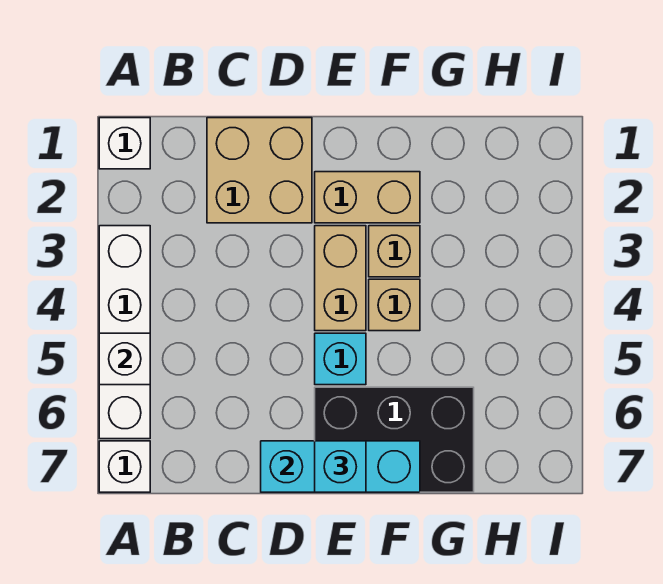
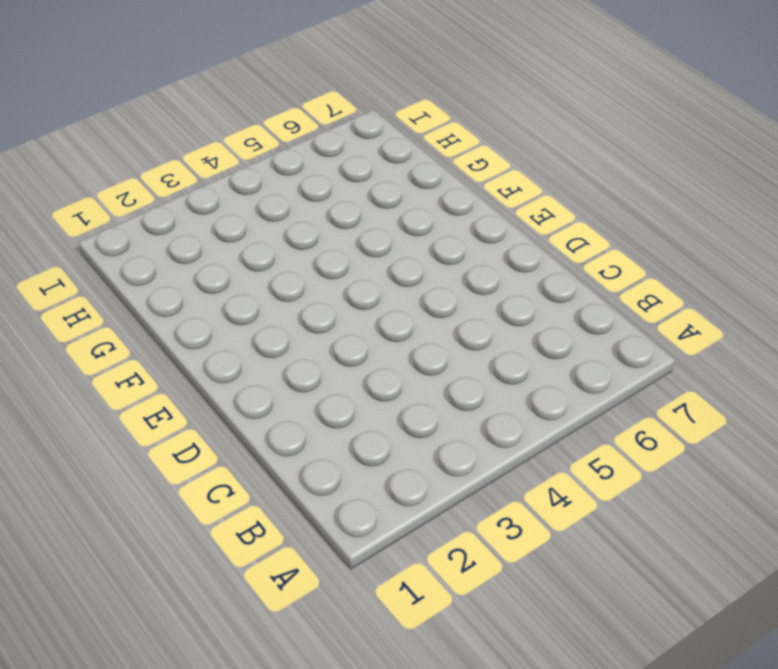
none -> white brick A1 level 1
none -> white brick A3:A6 level 1
none -> white brick A7 level 1

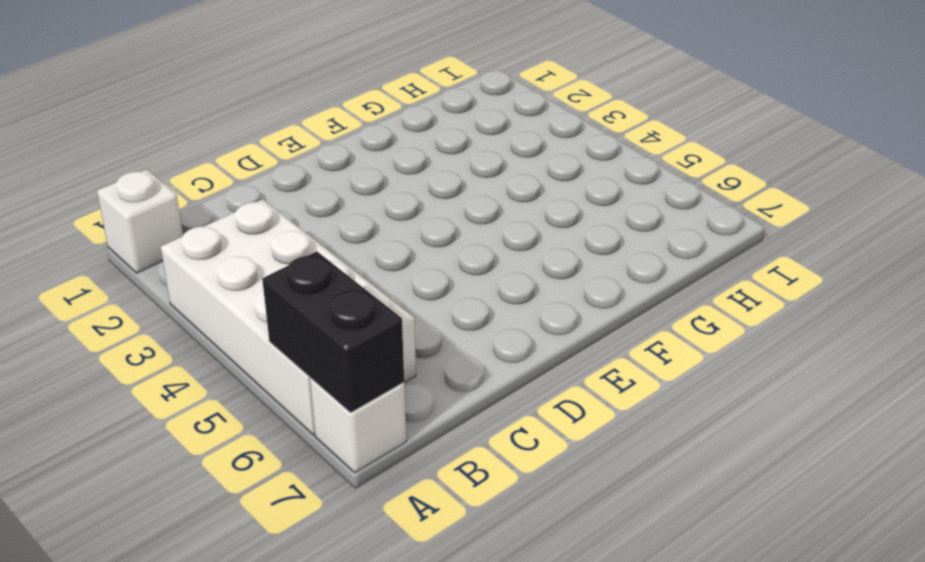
white brick A3:B6 level 1 -> white brick A3:A6 level 1
black brick A6:A7 level 2 -> none
none -> tan brick C1:D2 level 1
none -> tan brick E2:F2 level 1
none -> tan brick E3:E4 level 1

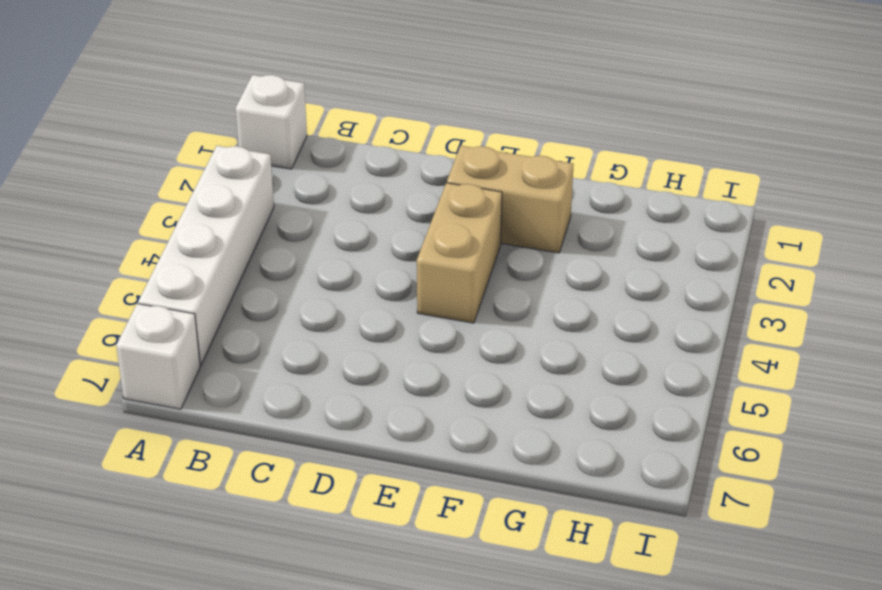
none -> tan brick C1:D2 level 1
none -> cyan brick E5 level 1
none -> black brick E6:G7 level 1

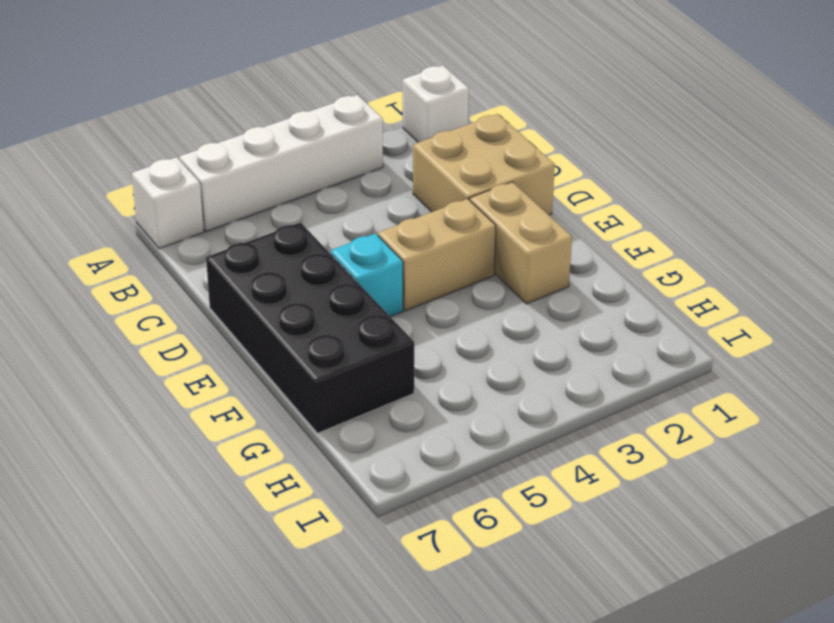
black brick D6:G7 level 1 -> black brick E6:G7 level 1
none -> tan brick F3 level 1
none -> tan brick F4 level 1
none -> white brick A5 level 2

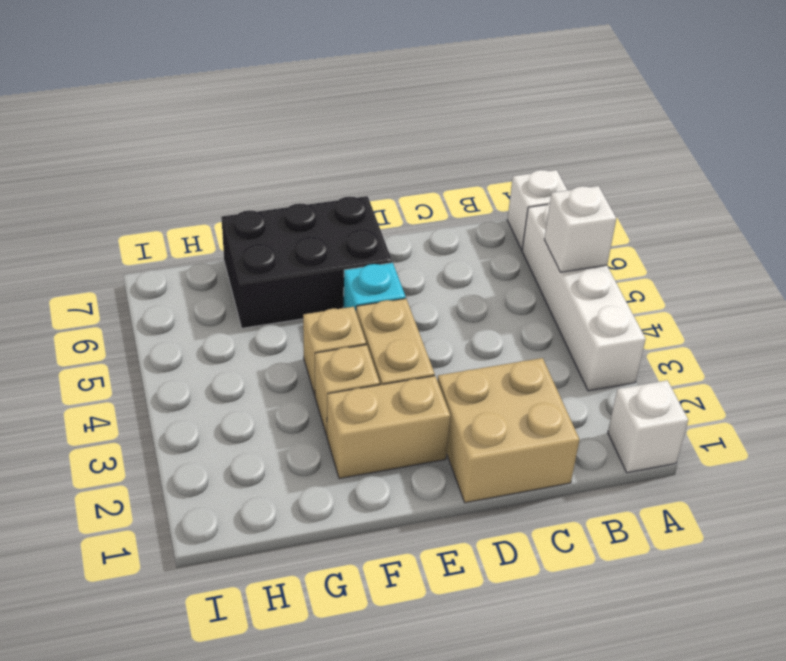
none -> cyan brick D7:F7 level 2
none -> cyan brick E7 level 3

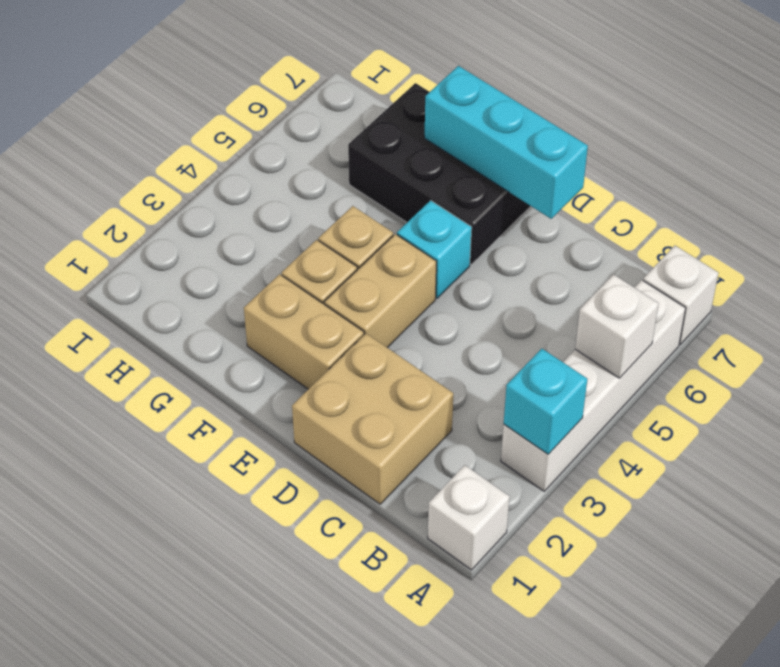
cyan brick A3 level 2 -> cyan brick E7 level 3

